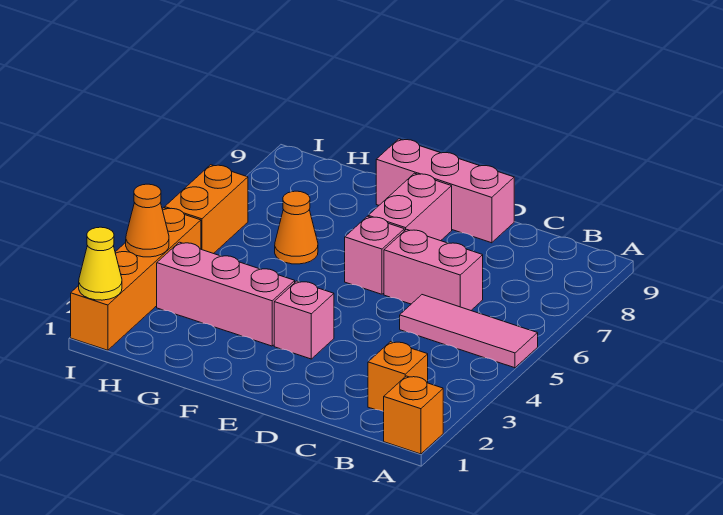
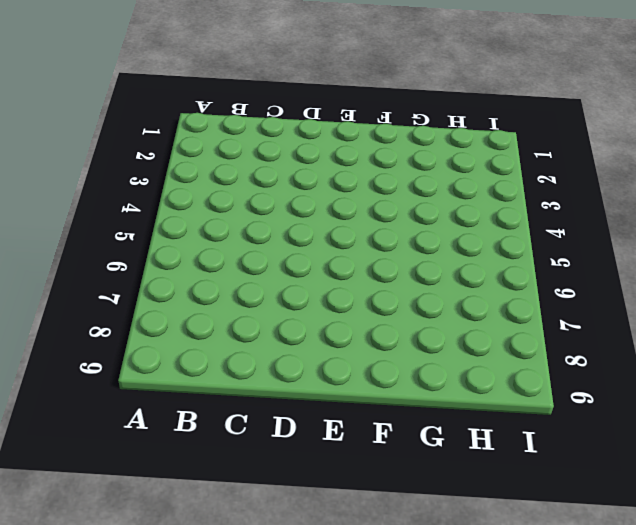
none -> orange brick A1 level 1
none -> pink tile A5:C5 level 1
none -> orange brick B2 level 1

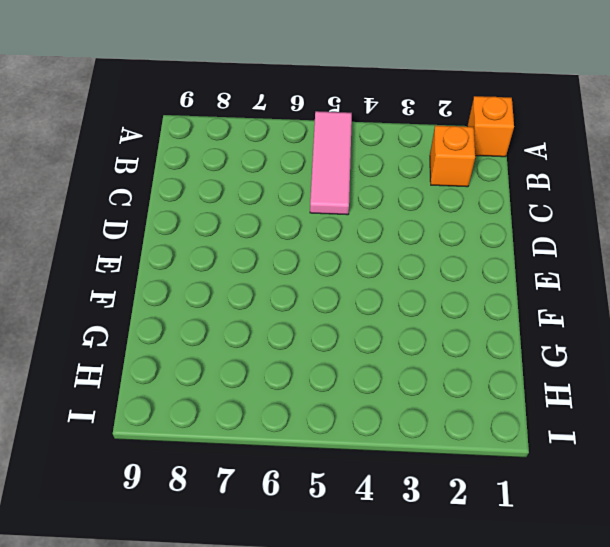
none -> pink brick C6:D6 level 1
none -> pink brick D9:F9 level 1
none -> pink brick E3 level 1

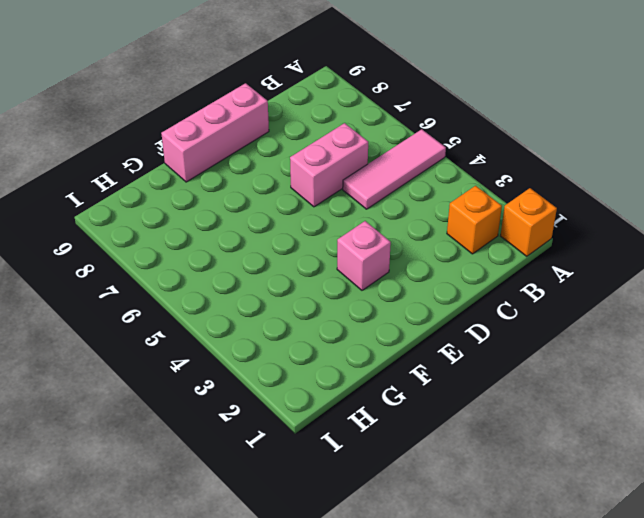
none -> pink brick E6 level 1
none -> pink brick E7:E8 level 1
none -> pink brick F3:H3 level 1

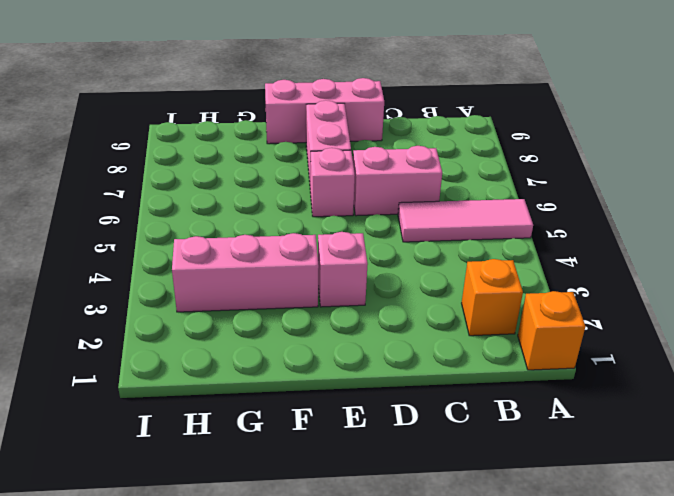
none -> orange cone G6 level 1
none -> orange brick I1:I4 level 1
none -> orange brick I5:I6 level 1

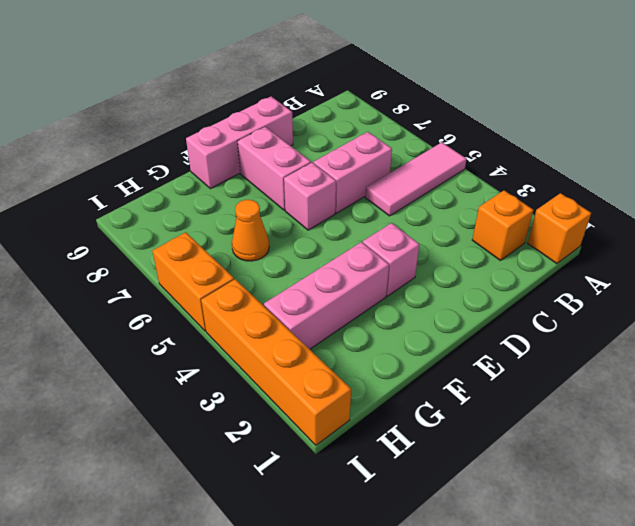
none -> yellow cone I1 level 2
none -> orange cone I3 level 2

